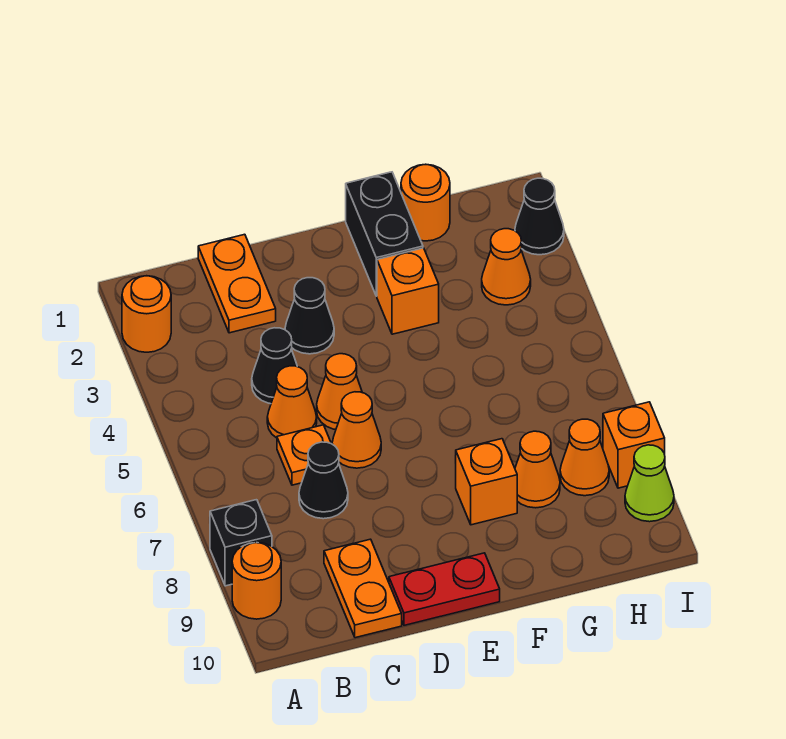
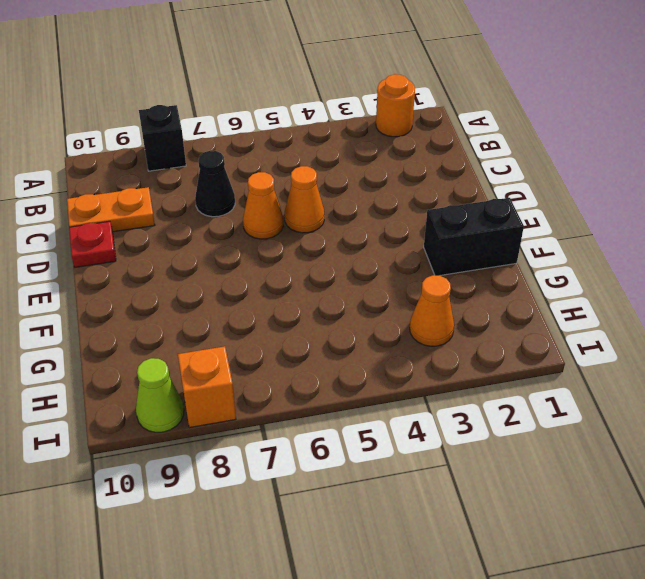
red plate D10 level 1 -> red plate D10:E10 level 1
none -> orange round brick A9 level 1
none -> orange plate C1:C2 level 1
none -> black cone C4 level 1

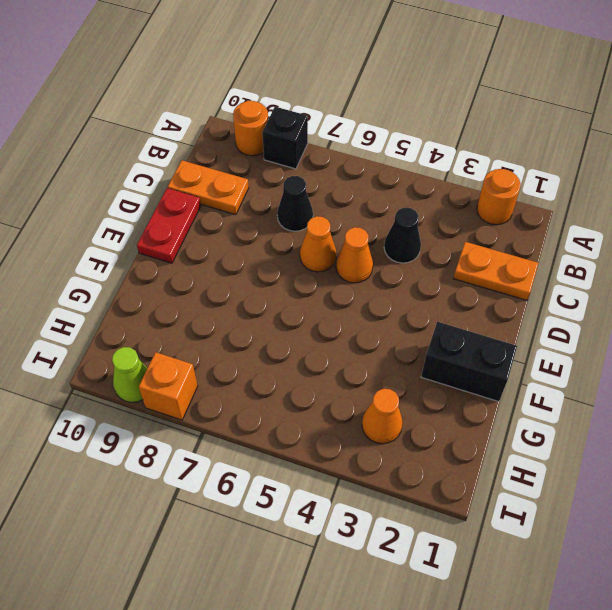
none -> orange cone C5 level 1
none -> orange plate C6 level 1
none -> black cone D3 level 1

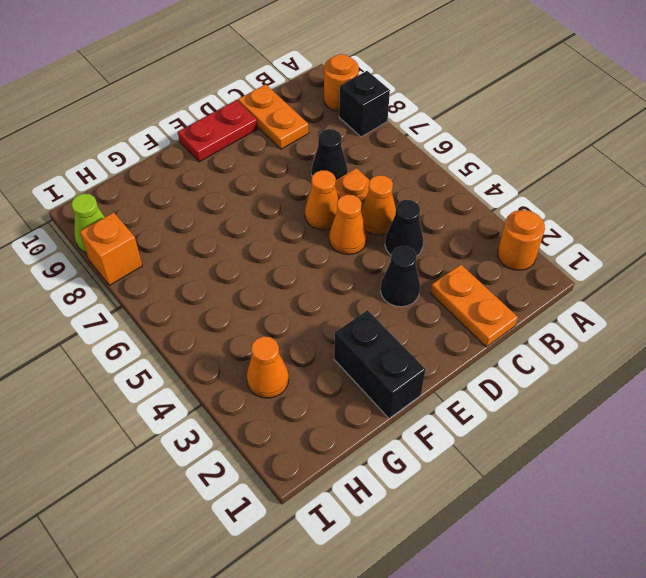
none -> orange brick F3 level 1
none -> orange brick F8 level 1
none -> orange round brick G1 level 1

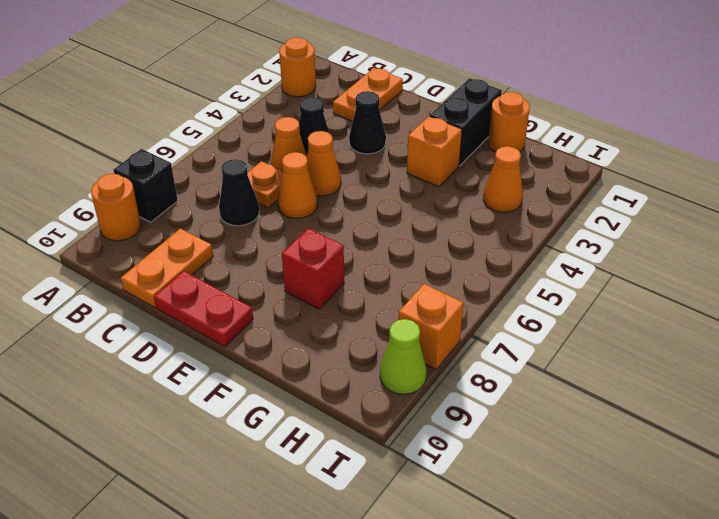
red brick F8 level 1 -> orange brick F8 level 1
none -> orange cone G8 level 1
none -> orange cone H8 level 1
none -> black cone I2 level 1

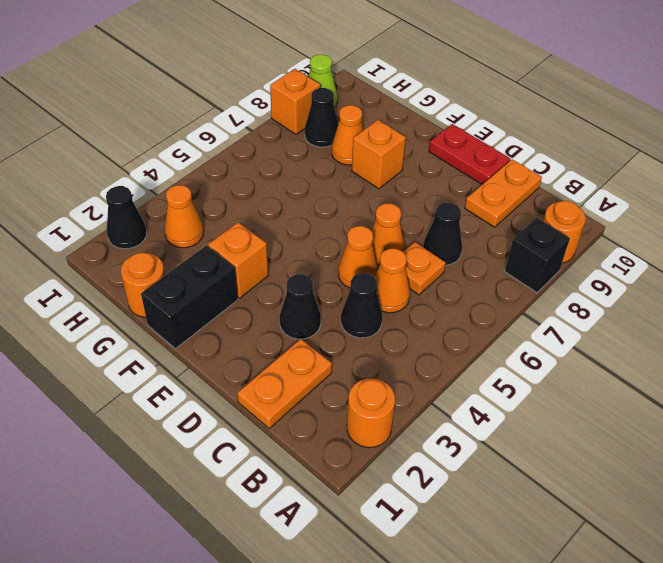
black cone H8 level 1 -> orange cone H8 level 1

